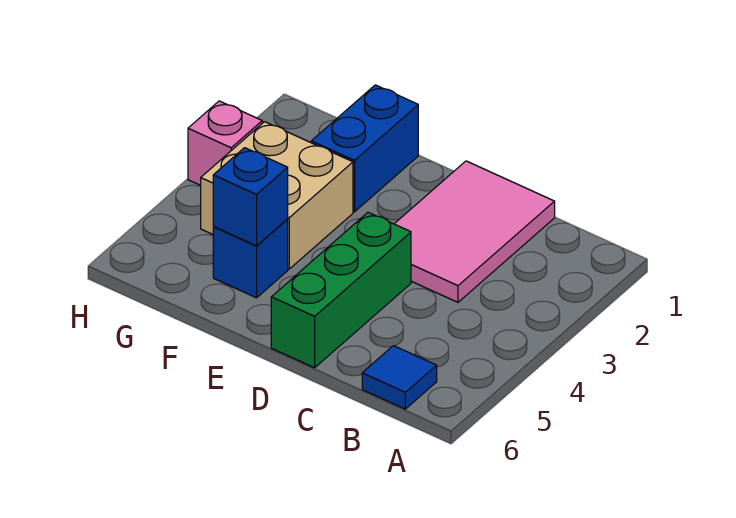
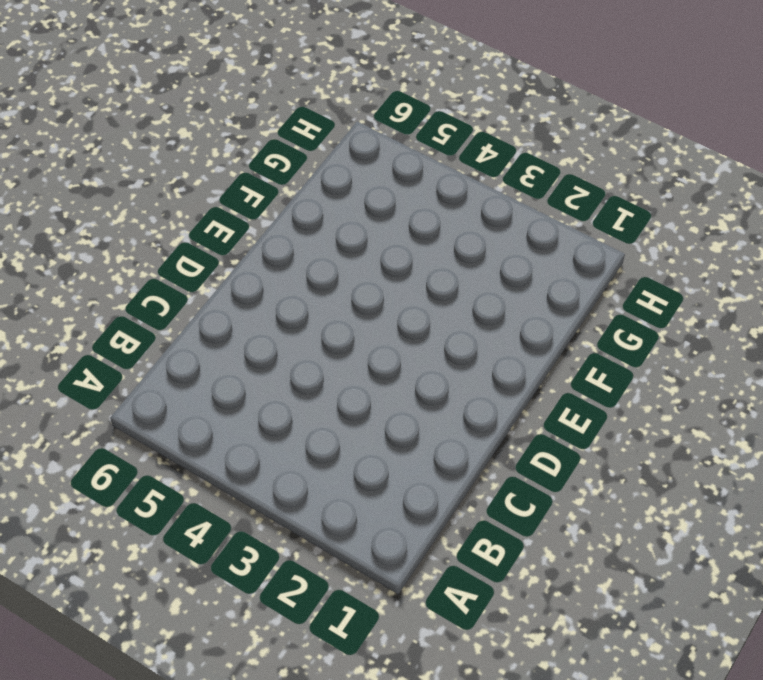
none -> blue tile B6 level 1
none -> pink tile C1:D3 level 1

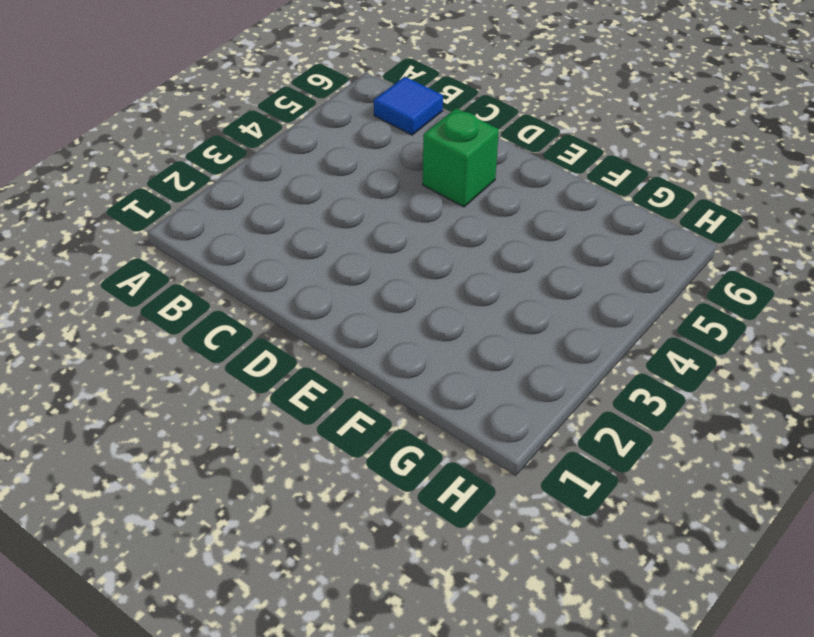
green brick D5 level 1 -> green brick D4:D6 level 1
none -> pink tile C1:D3 level 1
none -> blue brick F1:F2 level 1

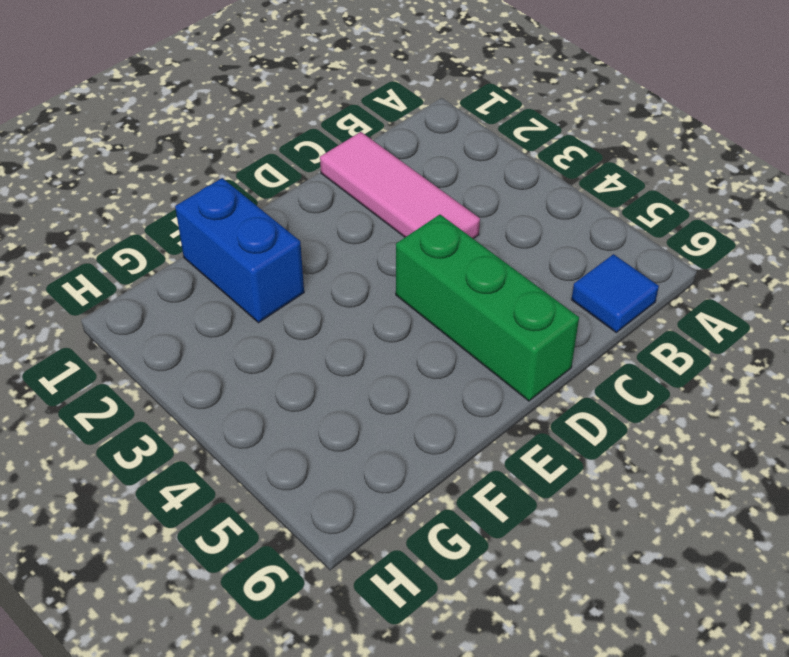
pink tile C1:C3 level 1 -> pink tile C1:D3 level 1
none -> tan brick F3:G4 level 1
none -> blue brick F5 level 1

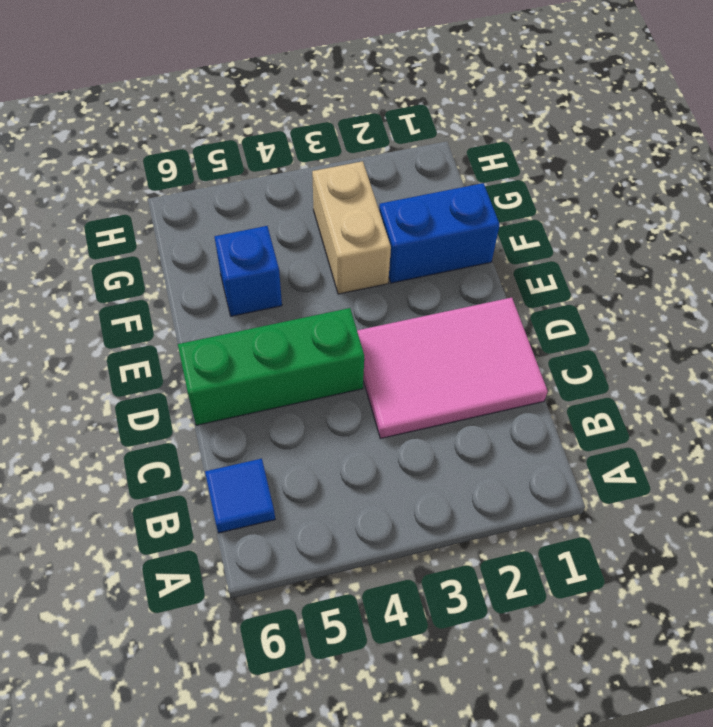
tan brick F3:G3 level 1 -> tan brick F3:G4 level 1
none -> pink brick H3 level 1
none -> blue brick F5 level 2

